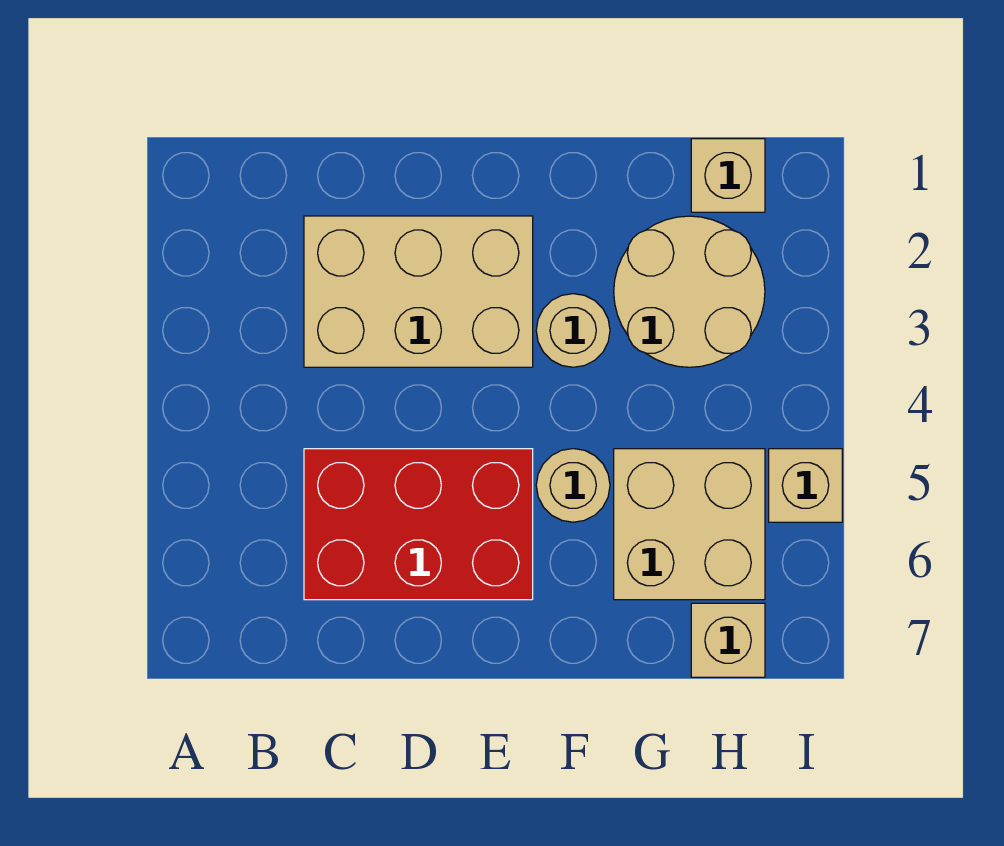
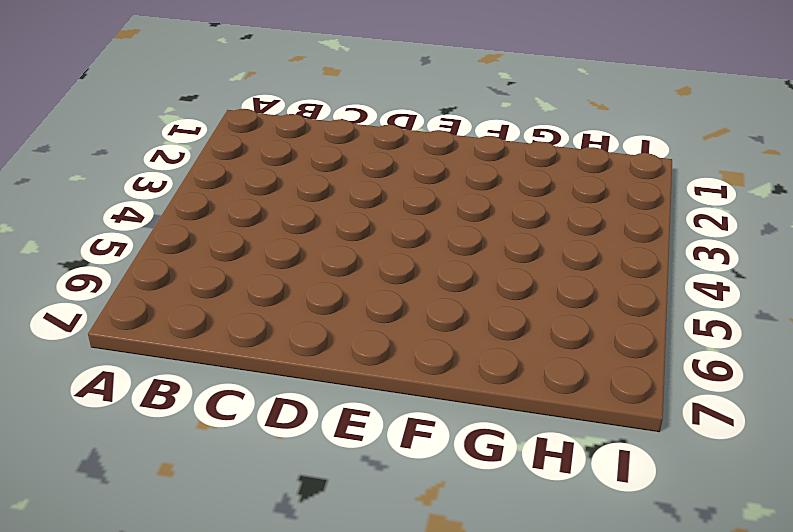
none -> tan brick C2:E3 level 1
none -> red brick C5:E6 level 1

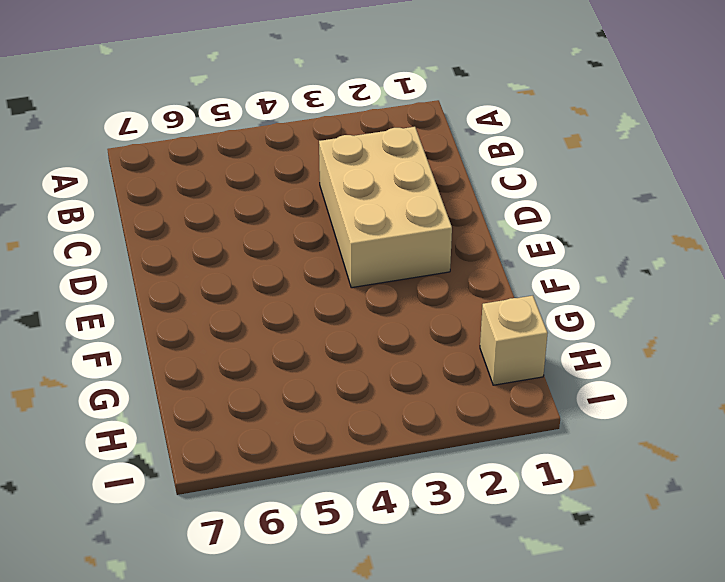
none -> red brick C5:E6 level 1
none -> tan round brick F3 level 1

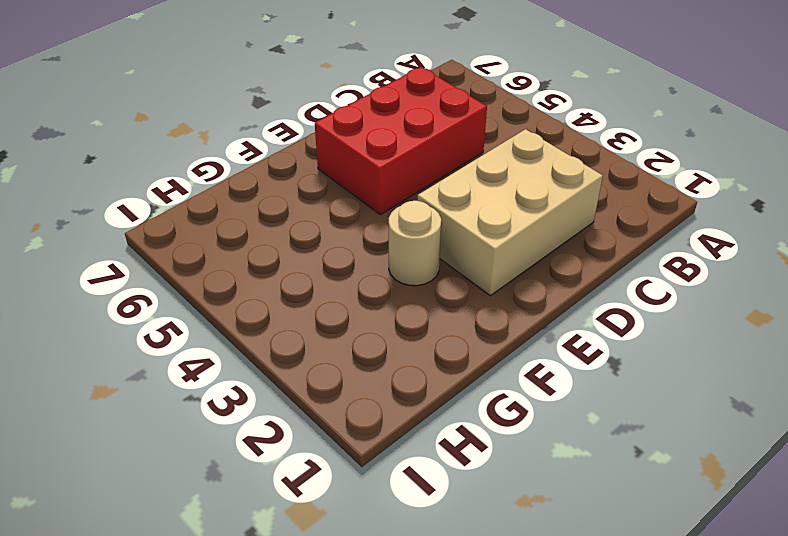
none -> tan round brick F5 level 1
none -> tan round brick G2:H3 level 1

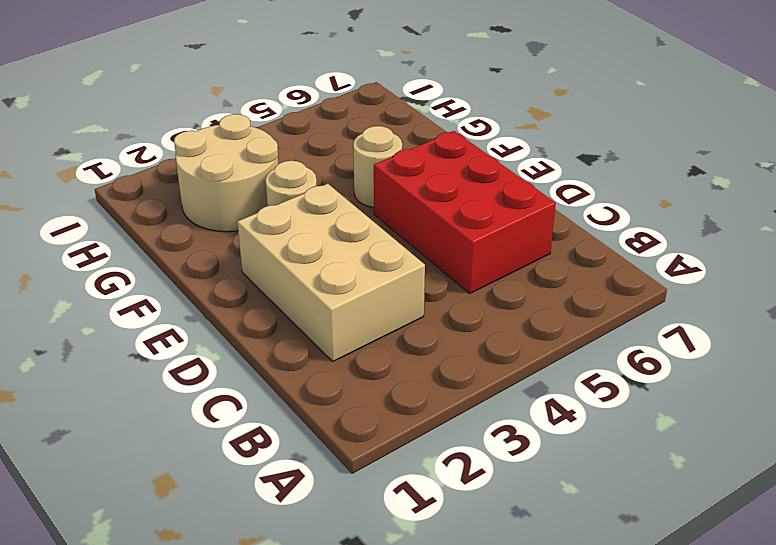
none -> tan brick G5:H6 level 1
none -> tan brick H1 level 1

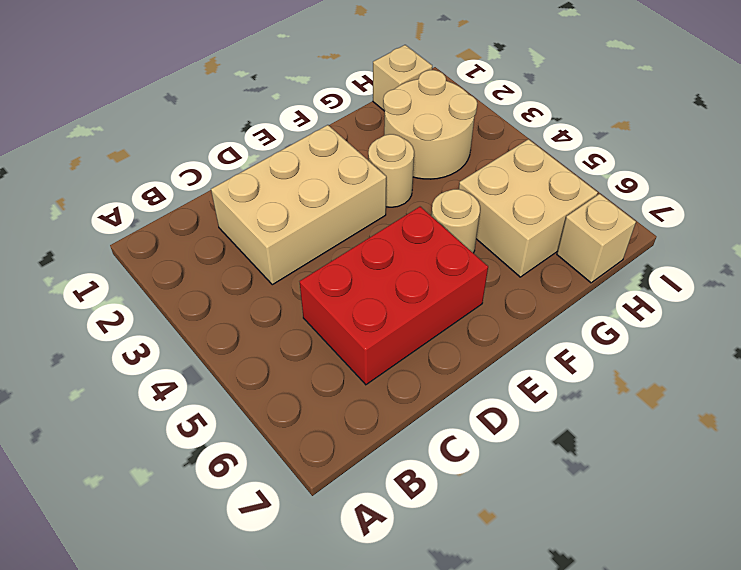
none -> tan brick I5 level 1

